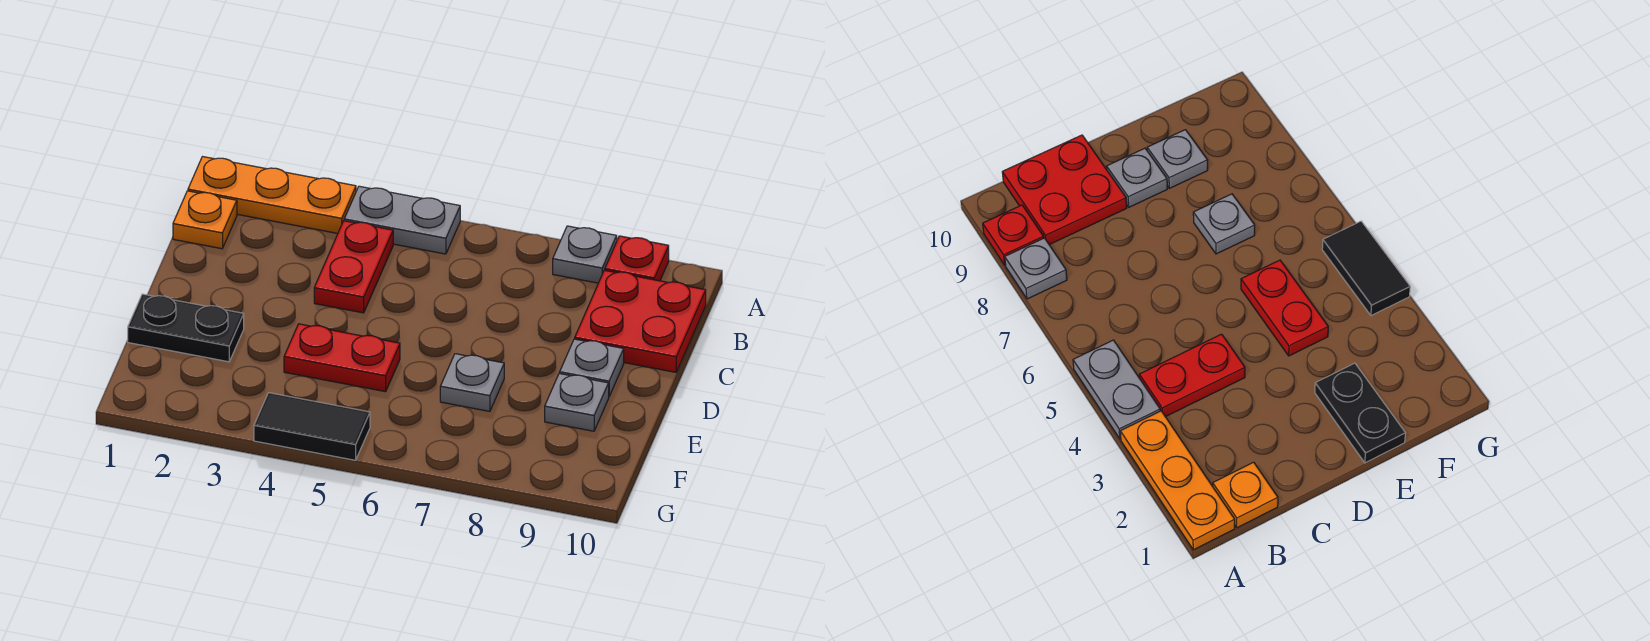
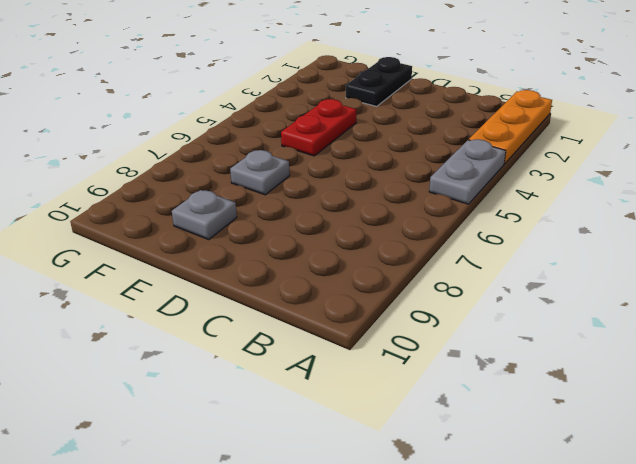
none -> grey plate A8 level 1
none -> red plate A9 level 1
none -> orange plate B1 level 1

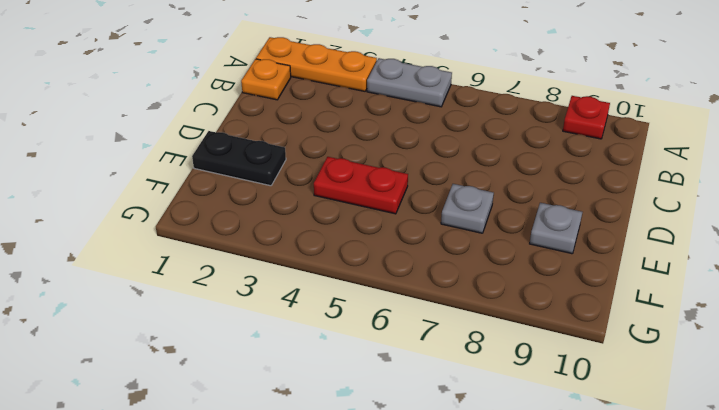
none -> grey plate A8 level 1
none -> red plate B4:C4 level 1
none -> red plate B9:C10 level 1

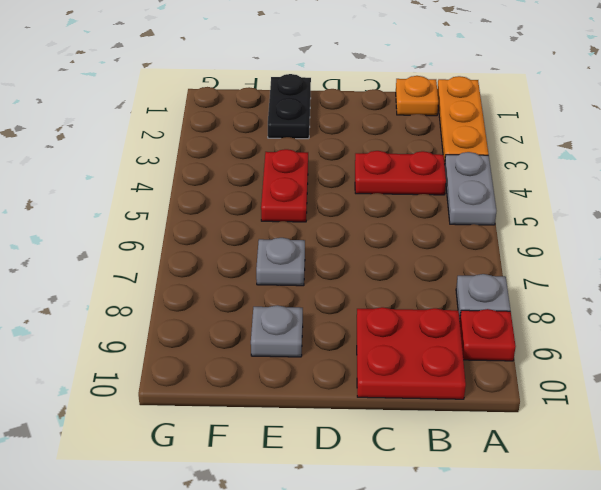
none -> grey plate D9 level 1
none -> black tile G4:G5 level 1

